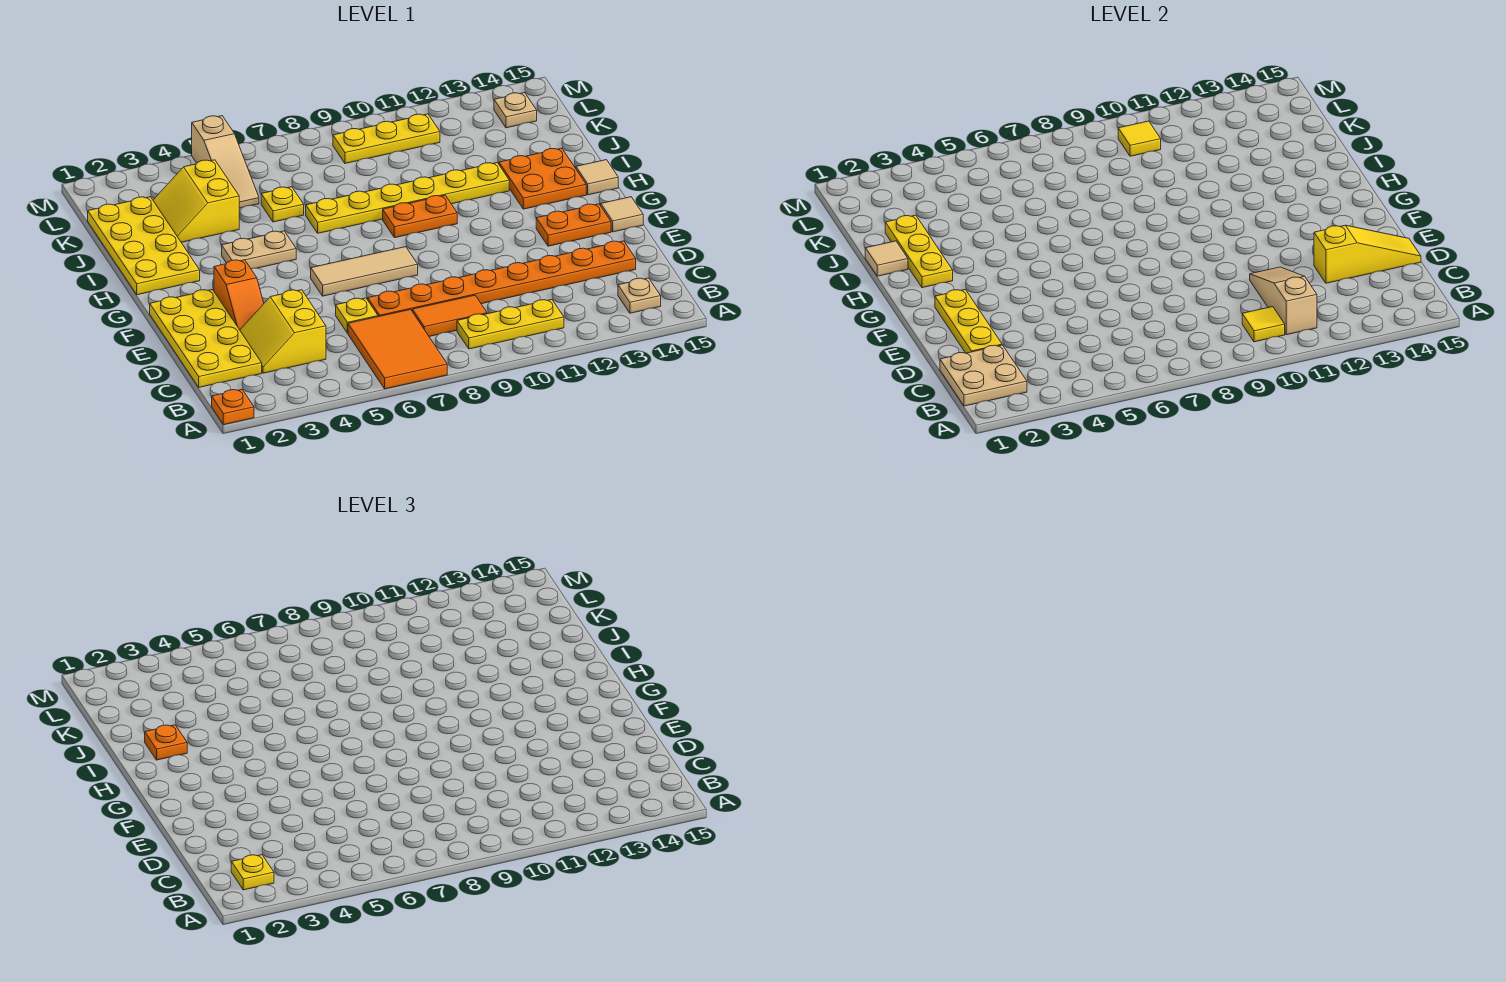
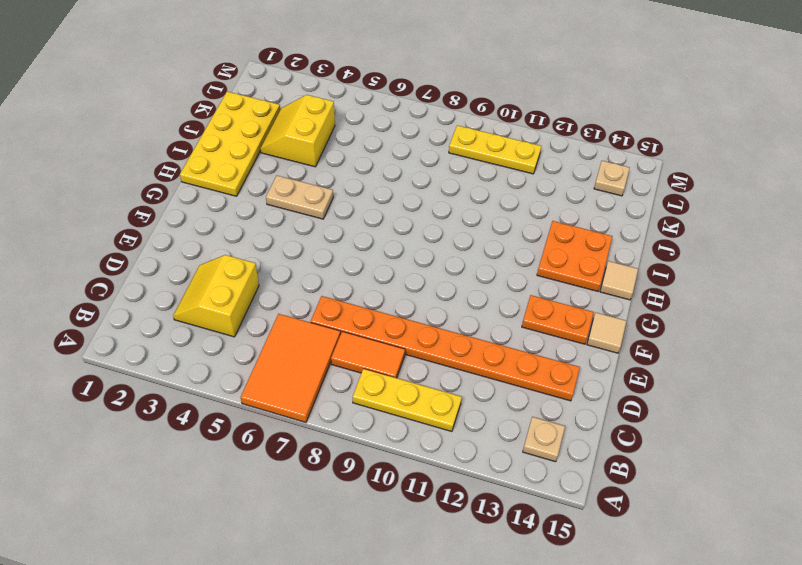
none -> orange plate A1 level 1
none -> yellow plate C1:F2 level 1
none -> yellow plate D6 level 1
none -> orange slope E3:F3 level 1 top F

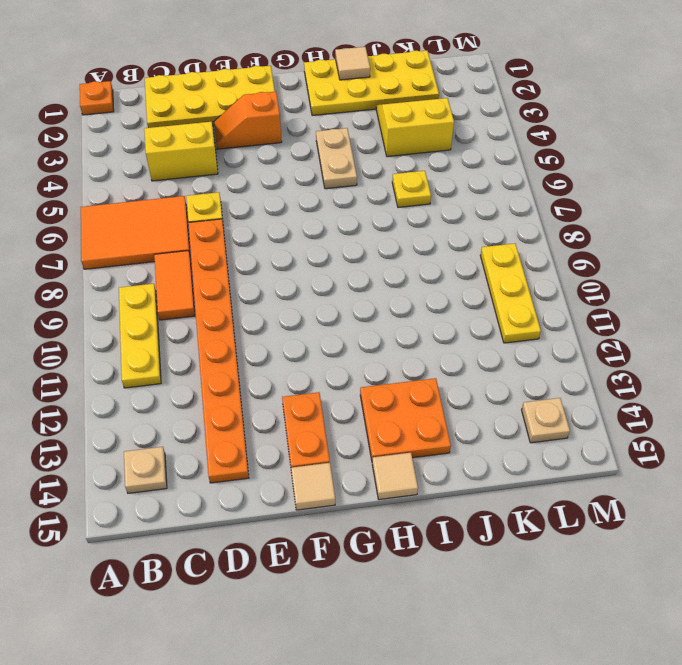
none -> tan tile F6:F8 level 1
none -> orange plate H9:H10 level 1
none -> yellow plate I7:I12 level 1
none -> tan slope K5:M5 level 1 top M

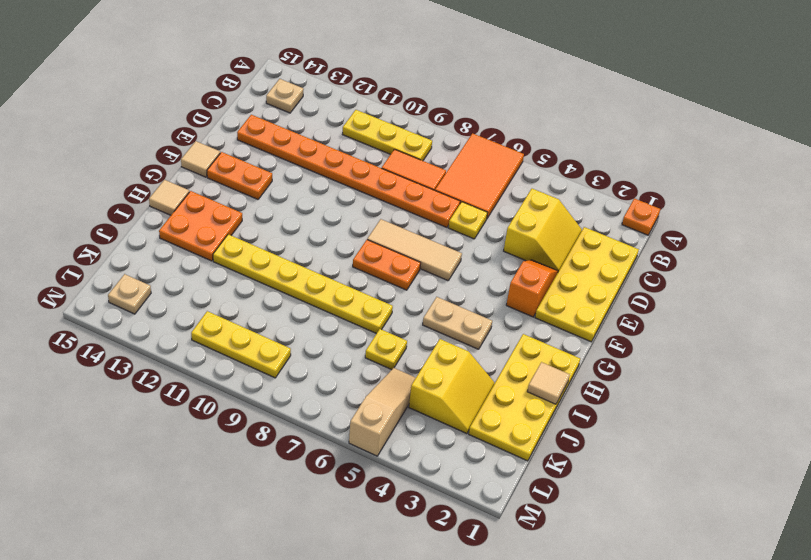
orange plate G7:G8 level 1 -> orange plate H9:H10 level 1
none -> tan plate B1:C2 level 2
none -> yellow tile B10 level 2
none -> tan slope B11:D11 level 2 top B
none -> yellow plate D2:F2 level 2

